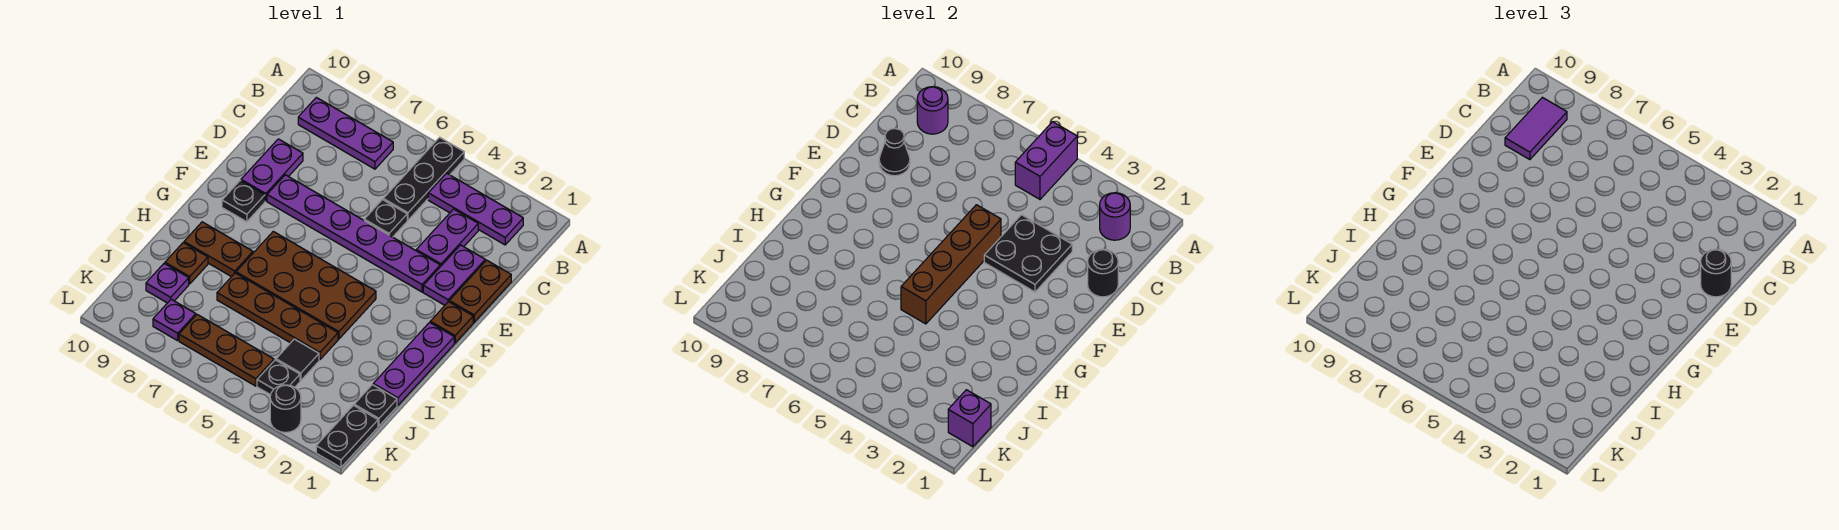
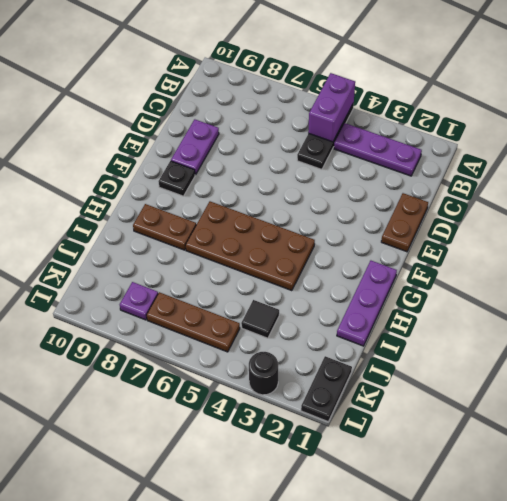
none -> purple plate B7:B9 level 1
none -> purple plate C3:D3 level 1
none -> purple plate D2:E2 level 1
none -> black plate D5 level 1

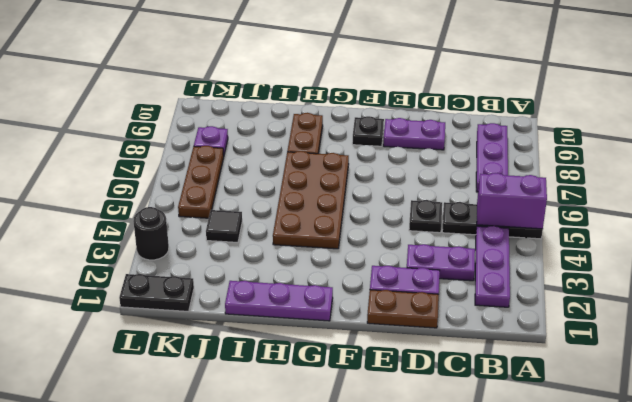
none -> purple plate E3:E8 level 1
none -> brown plate F1 level 1
none -> brown plate I4:I7 level 1
none -> brown plate I9 level 1

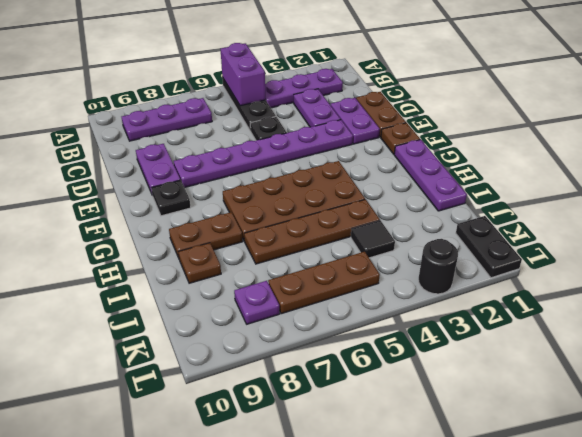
none -> black plate J1 level 1
none -> purple plate J9 level 1
none -> black plate K4 level 1
none -> purple round brick B2 level 2

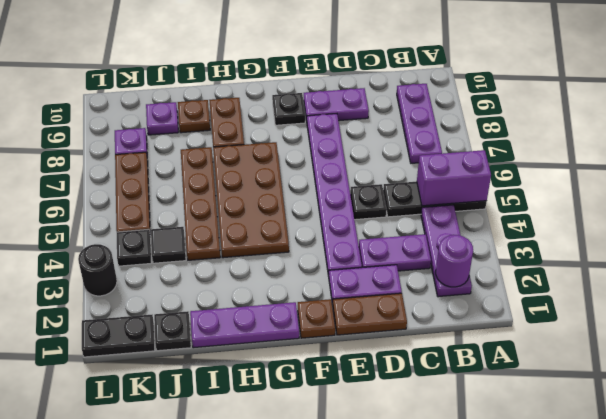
none -> purple round brick B9 level 2
none -> black round brick D1 level 2
none -> black plate D3:E4 level 2
none -> black cone D9 level 2

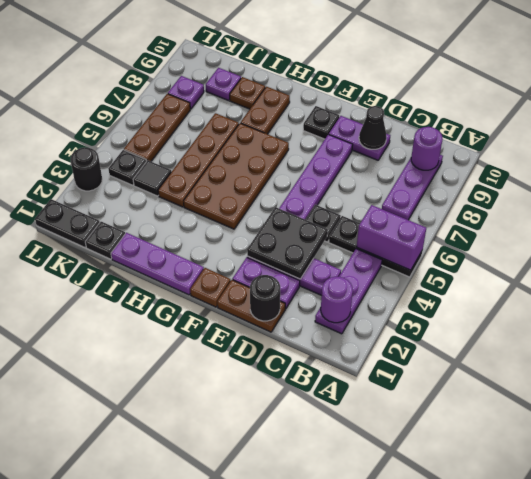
none -> brown brick E5:H5 level 2
none -> purple brick K1 level 2
none -> purple tile B9:C9 level 3
none -> black round brick D1 level 3

